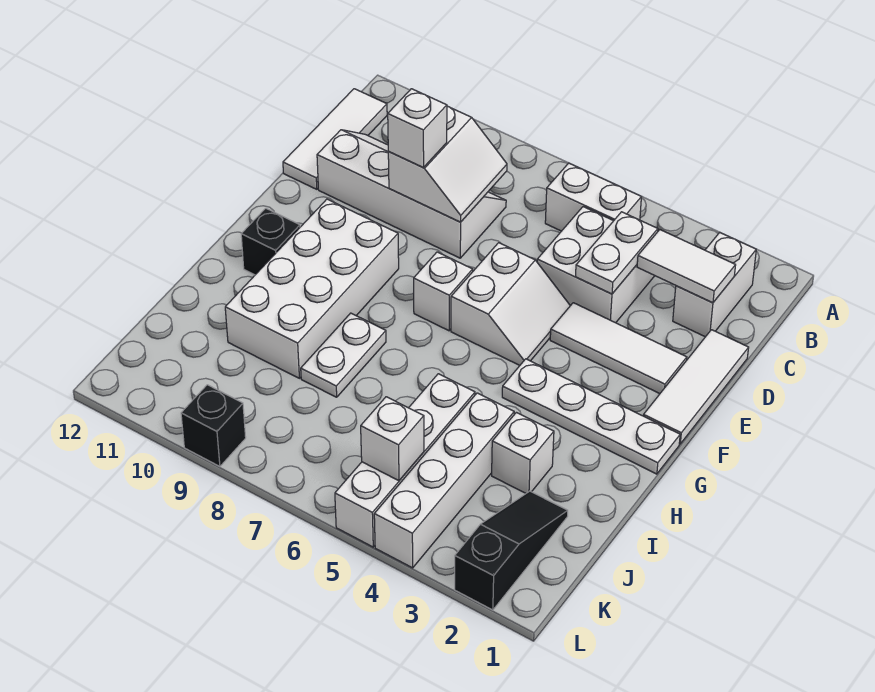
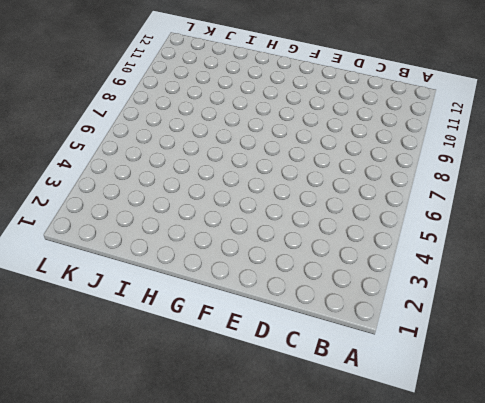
none -> white brick B2:C2 level 1
none -> white brick B5:B6 level 1
none -> white tile B12:D12 level 1

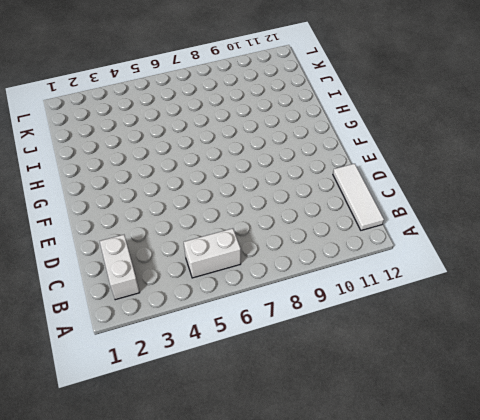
none -> white brick C4:D5 level 1
none -> white slope C8:D11 level 1 top D
none -> white tile D1:F1 level 1

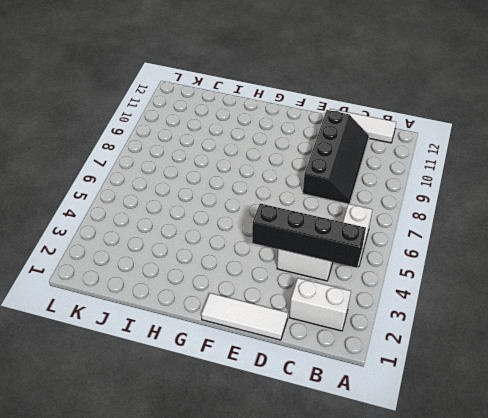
black brick B4:E4 level 2 -> white plate C4:D4 level 2
black slope C8:D11 level 1 top D -> white slope C8:D11 level 1 top D
none -> white tile E2:E4 level 1
none -> white slope E5:F6 level 1 top 6
none -> white brick F7 level 1

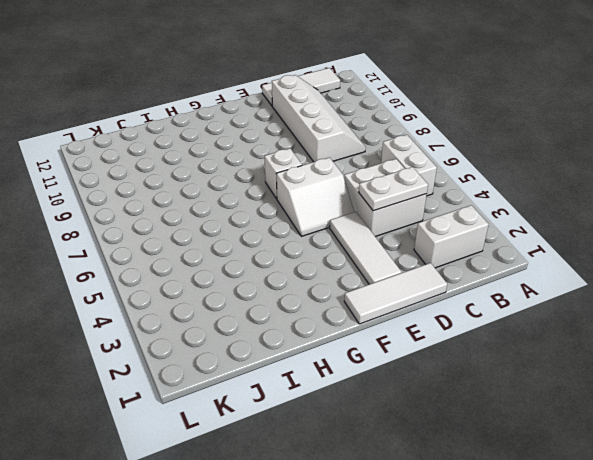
none -> white brick F9:I10 level 1
none -> white plate G1:G4 level 1
none -> black brick G11 level 1

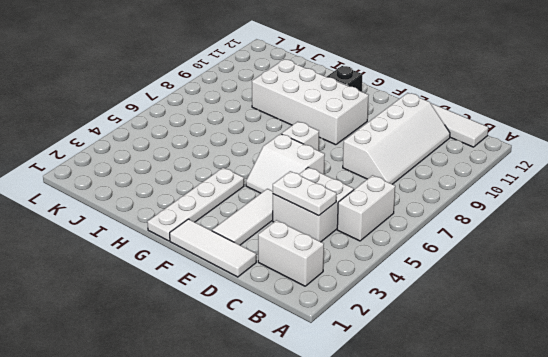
none -> white plate H8:I8 level 1
none -> white brick I3 level 1
none -> white brick I4:L4 level 1

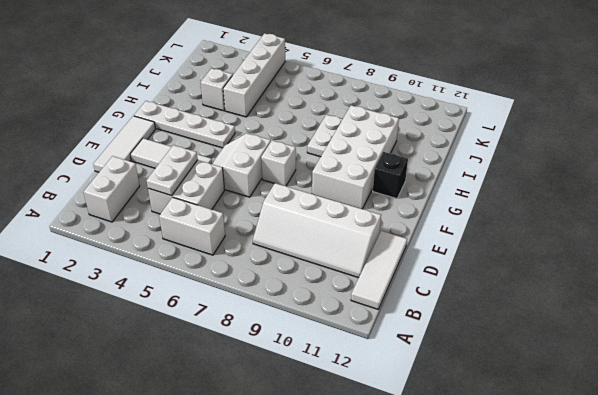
none -> white brick I5:L5 level 1
none -> black slope J2:L2 level 1 top L
none -> black brick L9 level 1

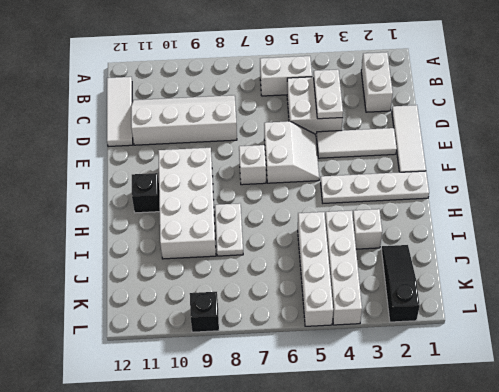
none -> white tile C2:C3 level 2
none -> white slope C8:D9 level 2 top 9
none -> white brick K5 level 2

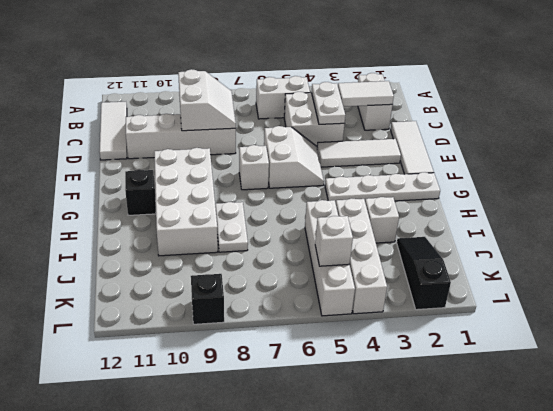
none -> white brick D9 level 3

